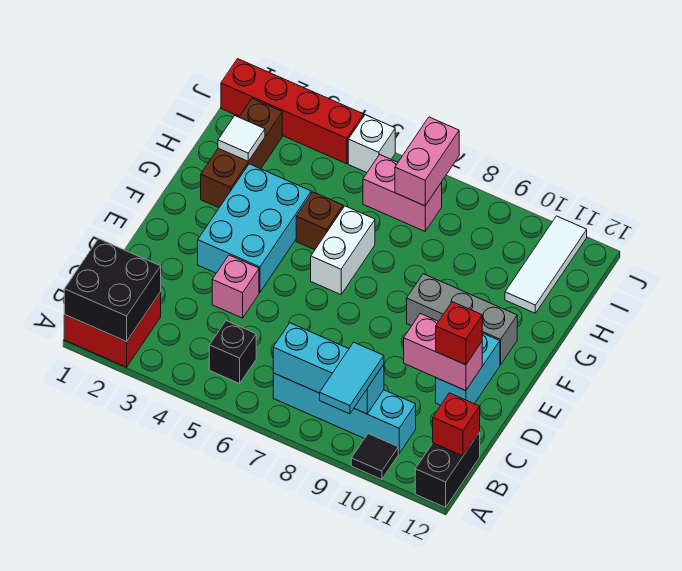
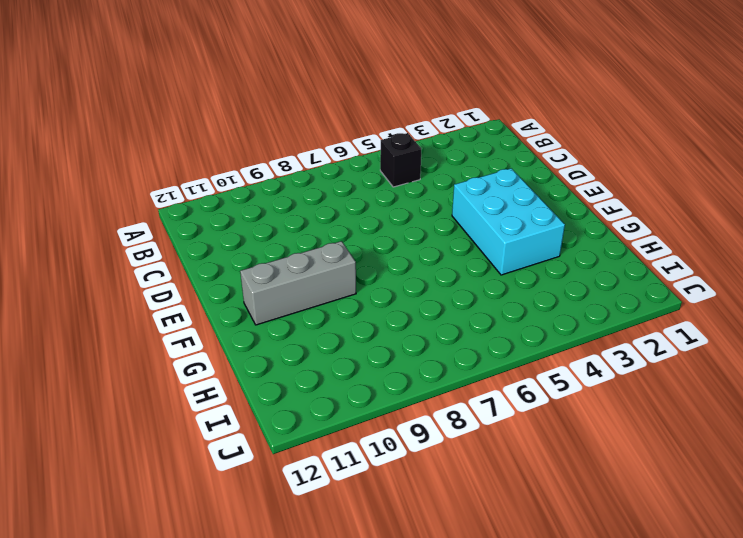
none -> red brick A1:B2 level 1
none -> black tile A10 level 1
none -> black brick A12:B12 level 1

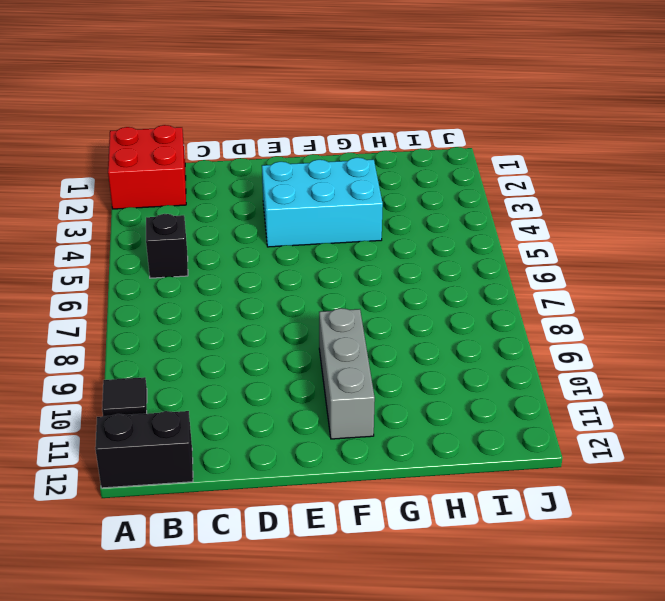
none -> cyan brick B7:B10 level 1
none -> pink brick D4 level 1
none -> cyan brick D11:E11 level 1

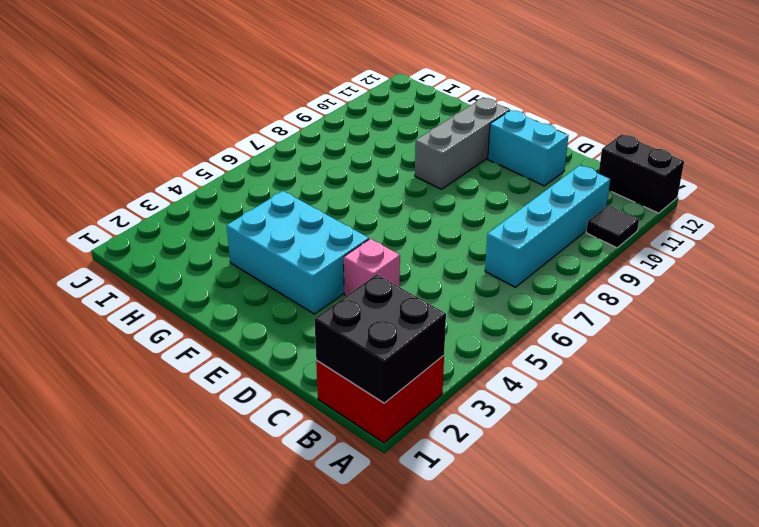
none -> black brick B5 level 1
none -> white brick F6:G6 level 1
none -> brown brick G2:I2 level 1

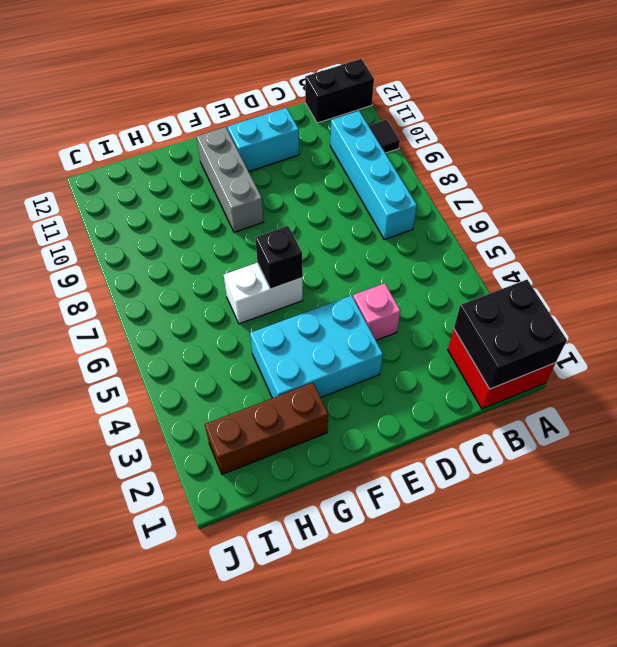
black brick F6 level 2 -> black brick B5 level 1
none -> brown brick G5 level 1
none -> white tile H11:J11 level 1
none -> pink brick I6:I7 level 1

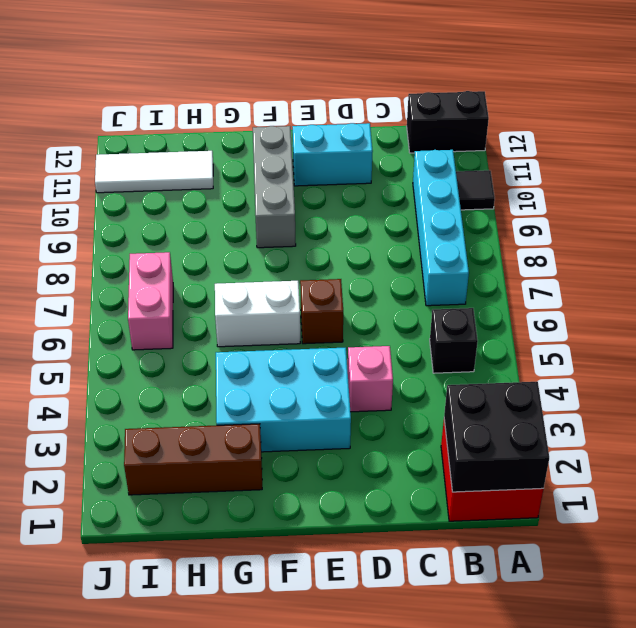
brown brick E6 level 1 -> brown brick G5 level 1
none -> red brick J1:J4 level 1
none -> white brick J5 level 1
none -> cyan brick B7:B9 level 2

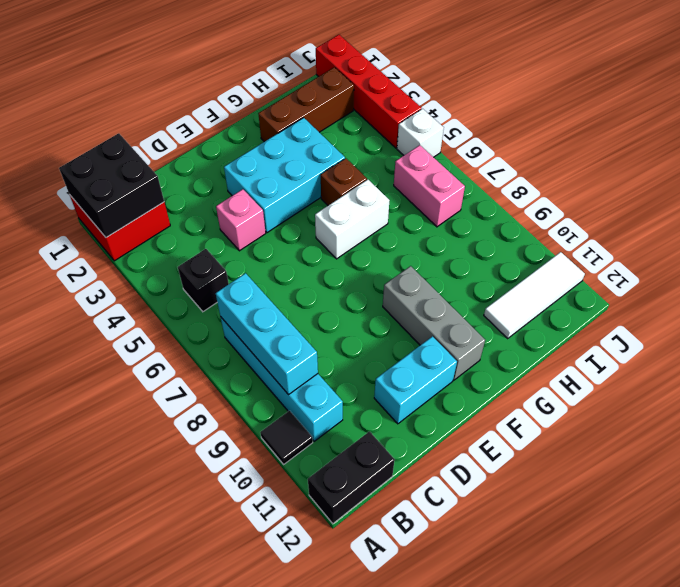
none -> red brick B12 level 2
none -> pink brick D10:D11 level 2
none -> white tile H2 level 2

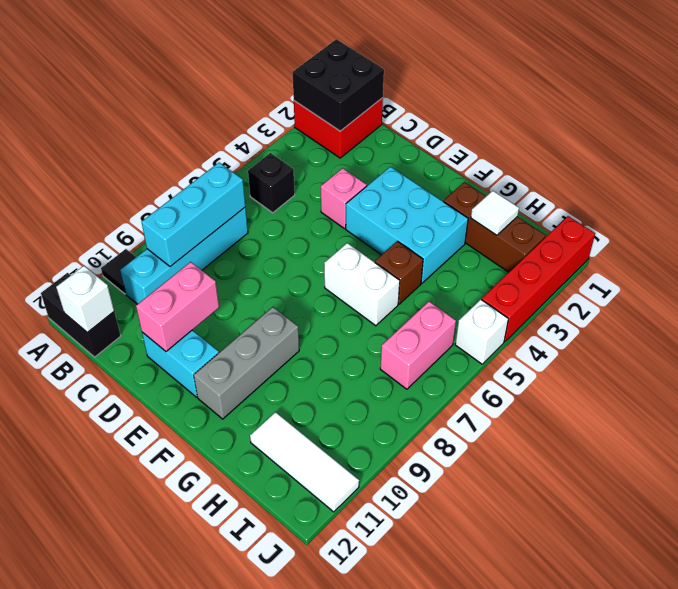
white brick B12 level 2 -> red brick B12 level 2
none -> pink brick I7:J7 level 2
none -> cyan tile A9:B9 level 3
none -> red brick D11 level 3

